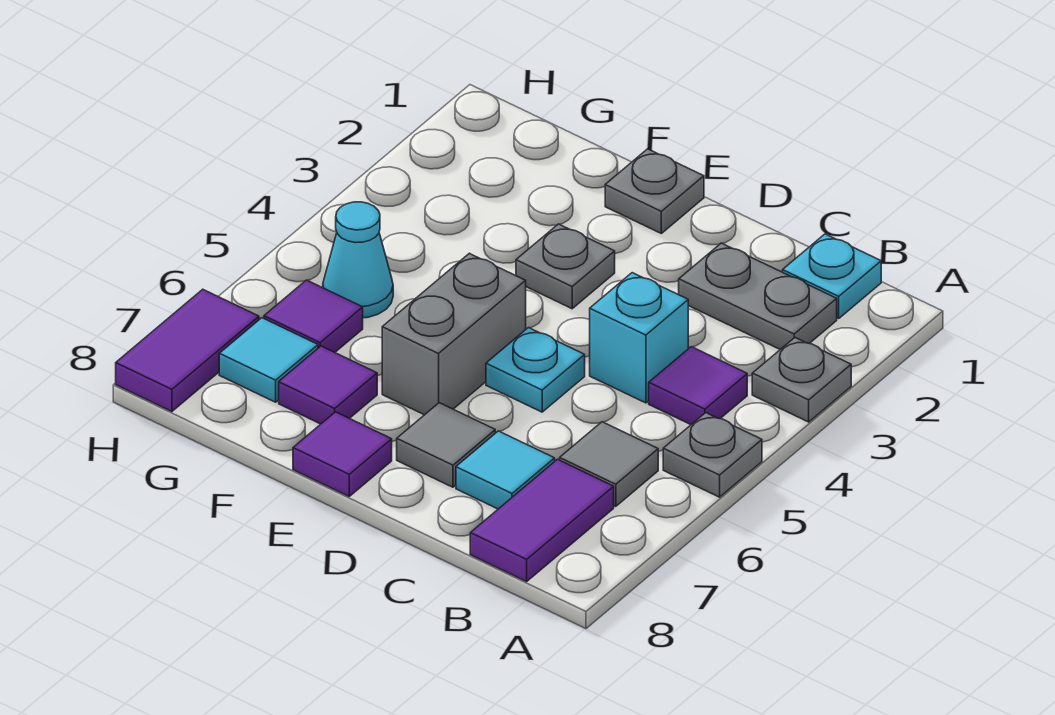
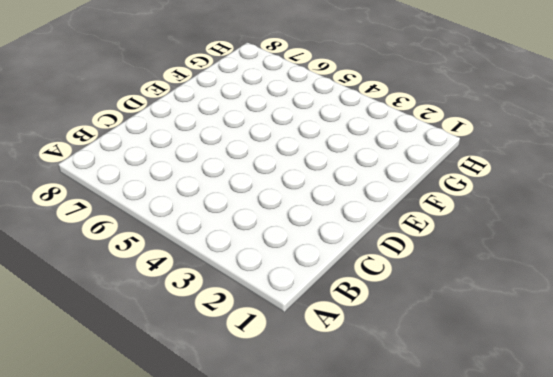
none -> grey plate A3 level 1
none -> grey plate A5 level 1
none -> cyan plate B1 level 1

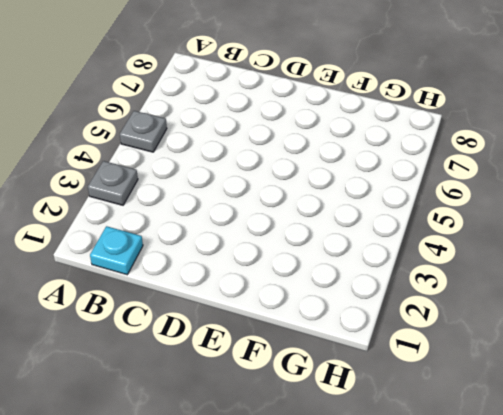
none -> grey plate B2:C2 level 1
none -> purple tile B4 level 1
none -> grey tile B6 level 1

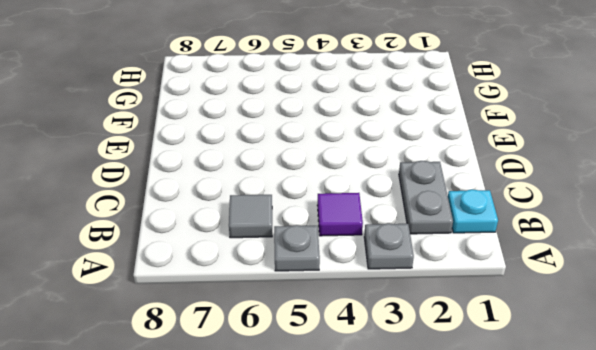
none -> purple tile B7:B8 level 1
none -> cyan brick C4 level 1
none -> cyan tile C7 level 1

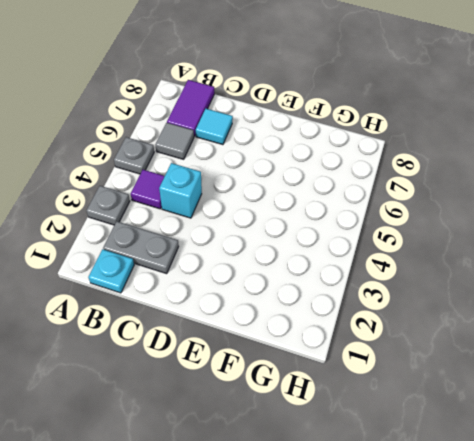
none -> cyan plate D5 level 1
none -> grey tile D7 level 1
none -> grey plate E1 level 1

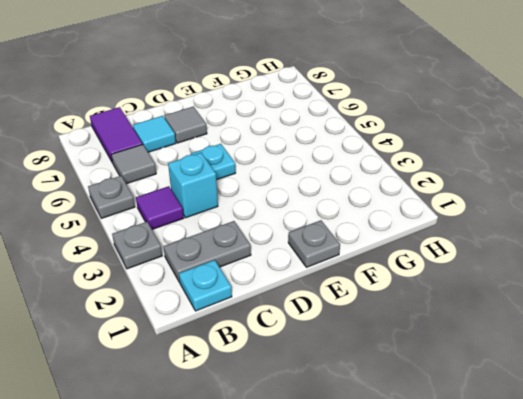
none -> grey plate E3 level 1
none -> grey brick E5:E6 level 1
none -> purple tile E8 level 1

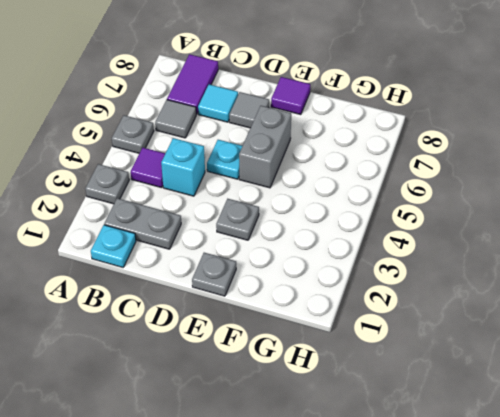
none -> purple tile F7 level 1
none -> cyan cone G5 level 1
none -> purple tile G6 level 1

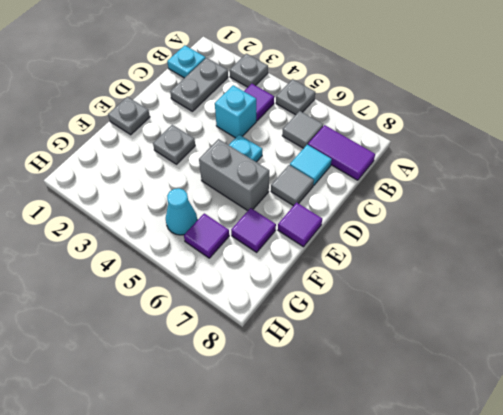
none -> cyan tile G7 level 1
none -> purple tile H7:H8 level 1

